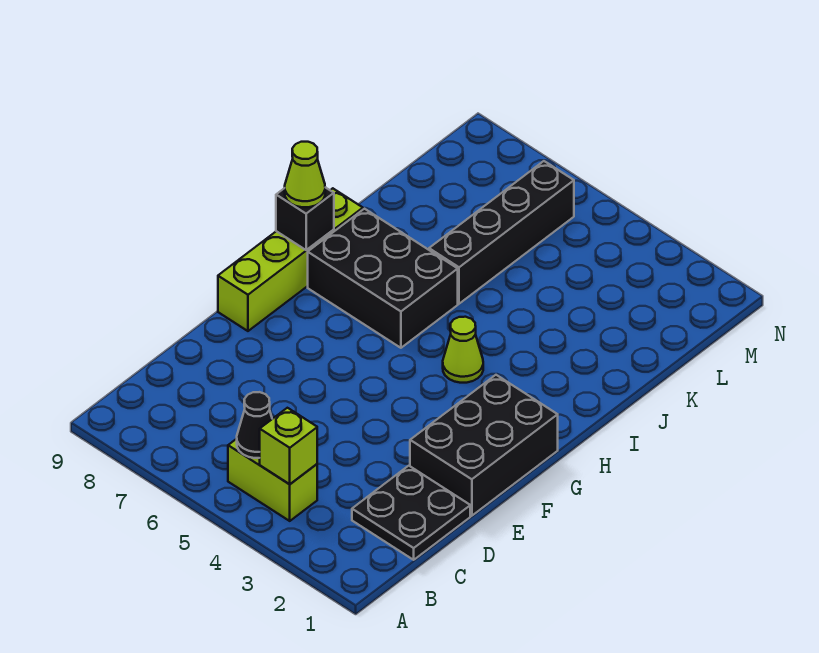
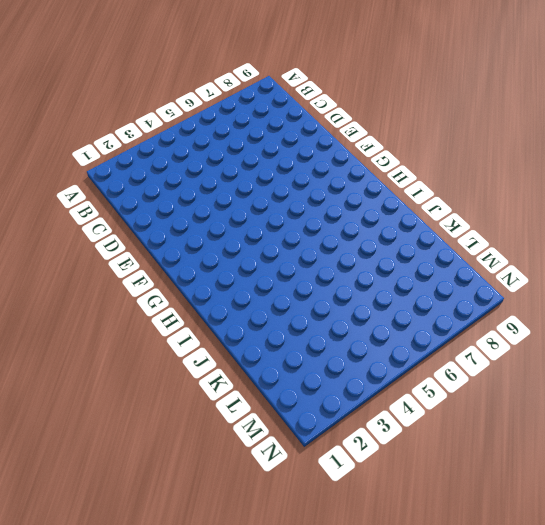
none -> lime brick B4:B5 level 1
none -> black plate C1:D2 level 1

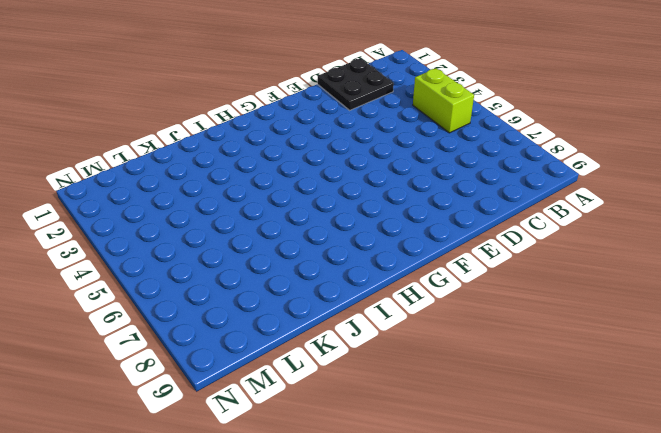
none -> black brick E1:G2 level 1
none -> lime brick F9:I9 level 1

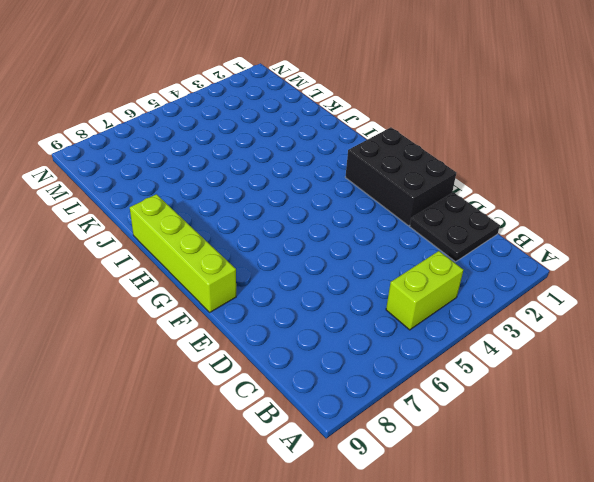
none -> lime cone H4 level 1
none -> black brick H6:I8 level 1

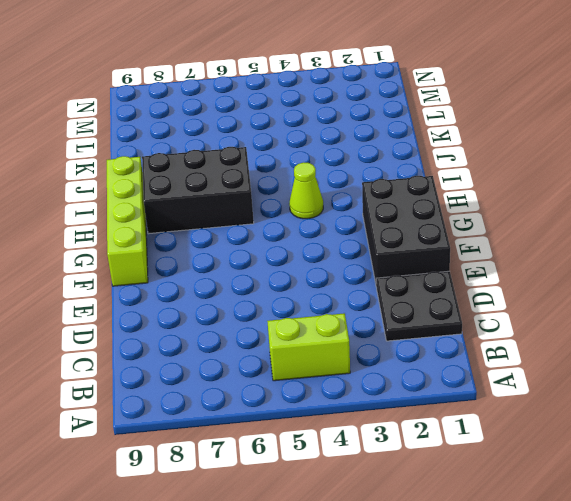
none -> black brick J6:M6 level 1
none -> lime brick B4 level 2

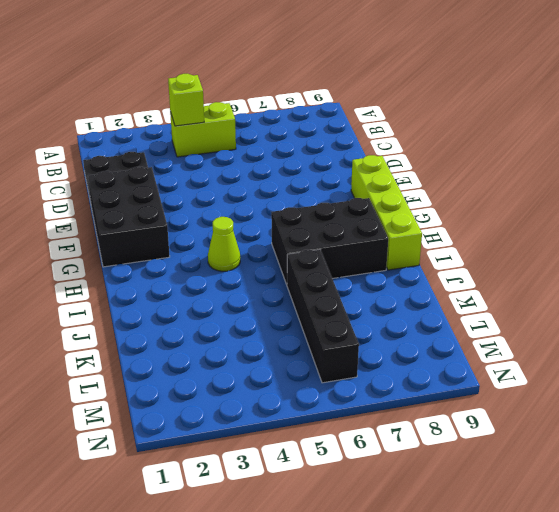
none -> black cone B5 level 2
none -> black brick H9 level 2

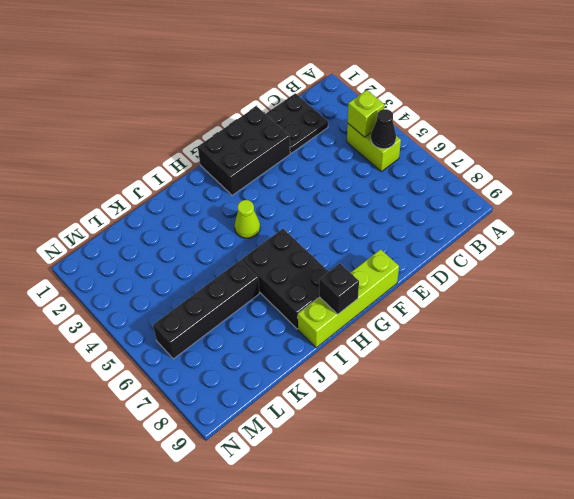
none -> lime cone H9 level 3

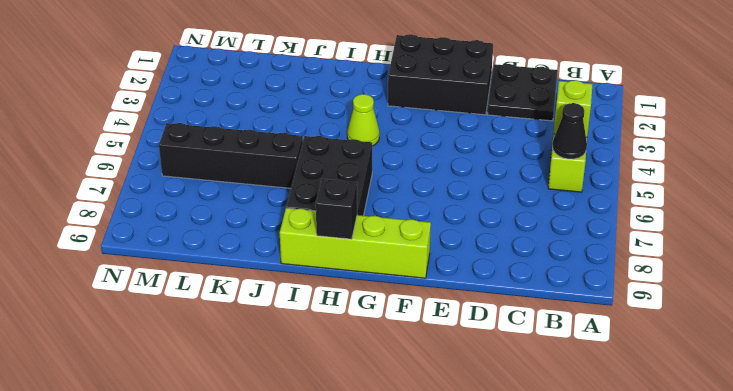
none -> lime cone H9 level 3

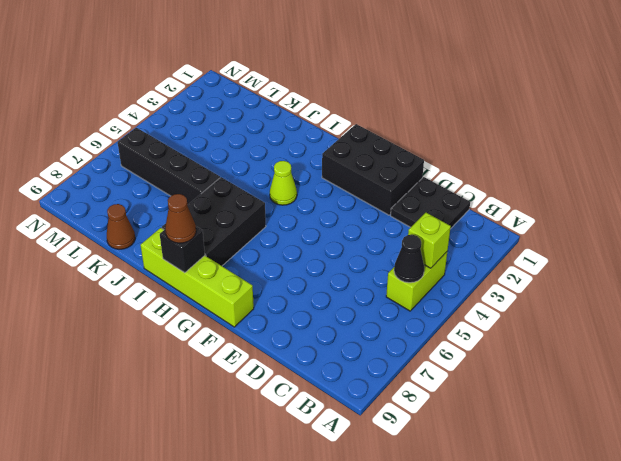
brown cone H9 level 3 -> lime cone H9 level 3
brown cone K9 level 1 -> none

